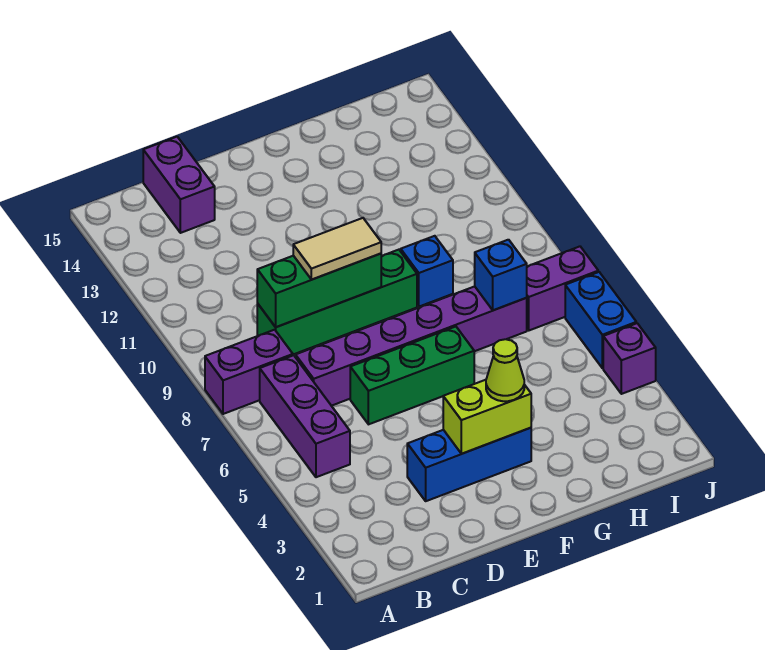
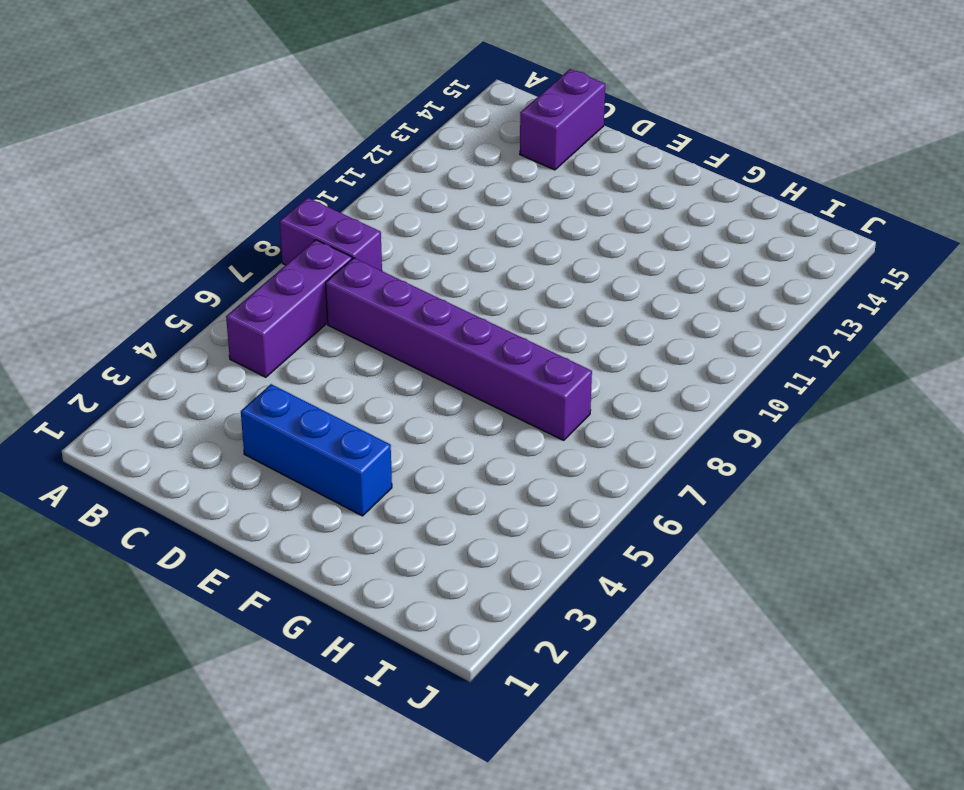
none -> green brick C9:F9 level 1
none -> green brick D6:F6 level 1
none -> blue brick G9 level 1

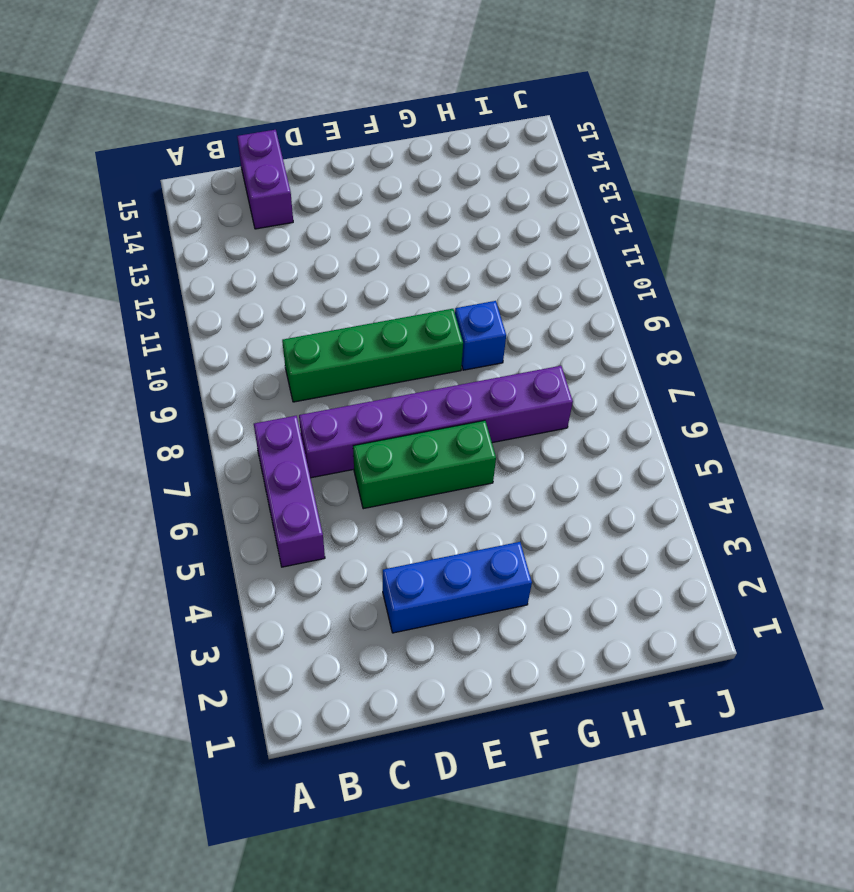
none -> purple brick A8:B8 level 1
none -> purple brick I7:J7 level 1
none -> purple brick J4 level 1

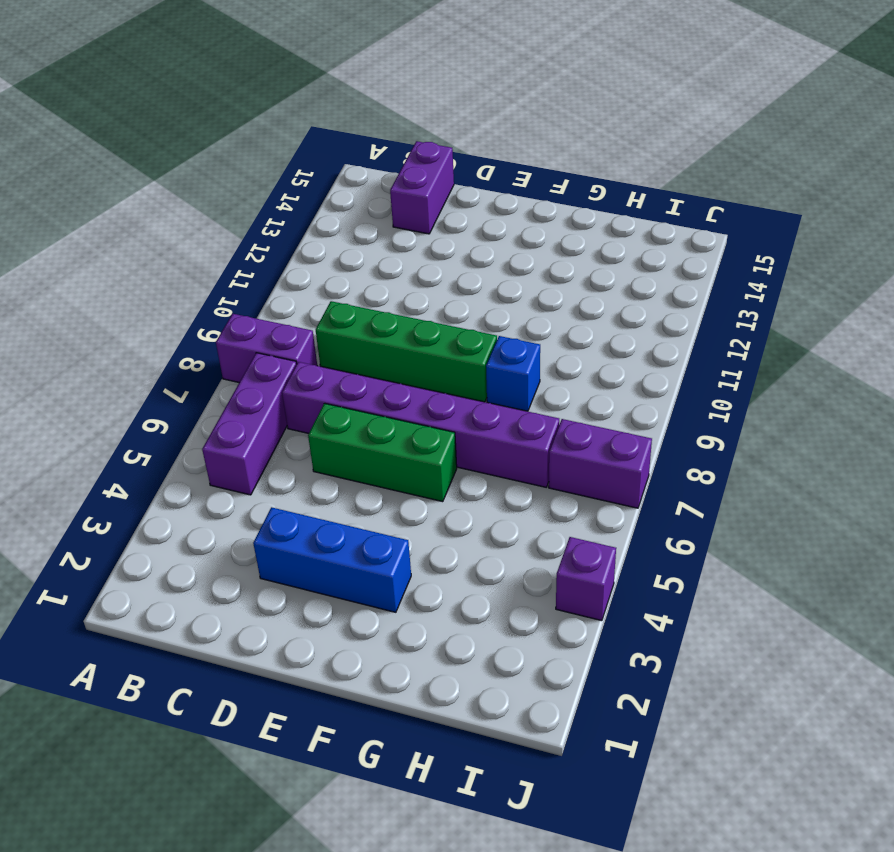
none -> blue brick J5:J6 level 1
none -> green brick C9:E9 level 2
none -> lime brick E3:F3 level 2

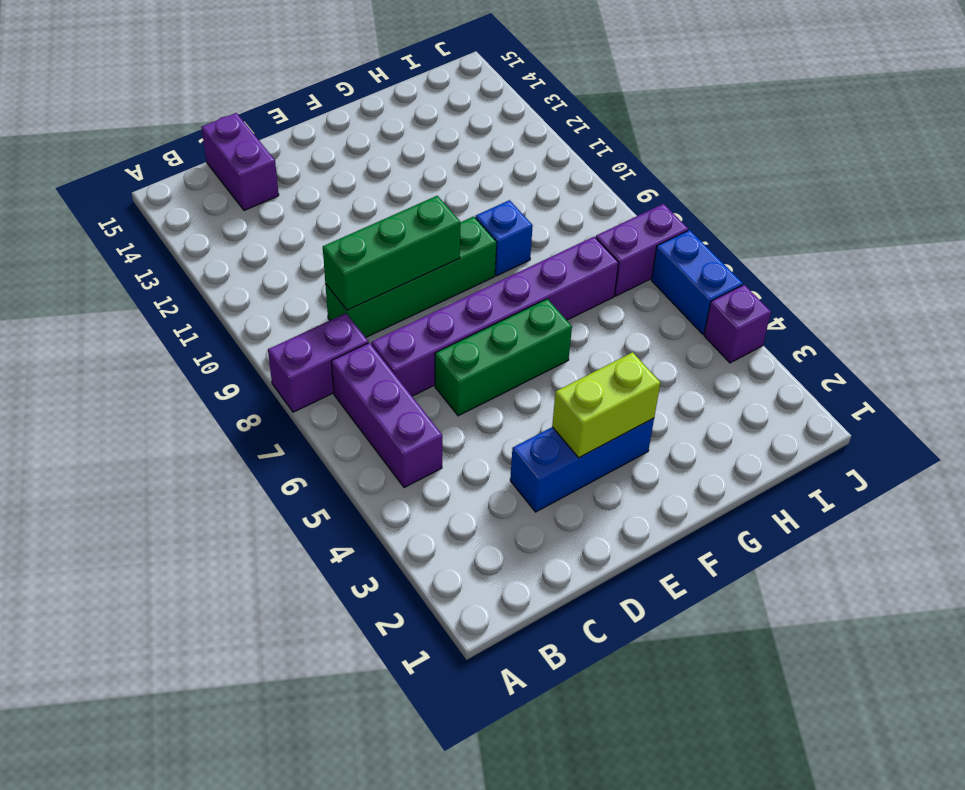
none -> blue brick H7 level 2
none -> tan tile D9:E9 level 3
none -> lime cone F3 level 3

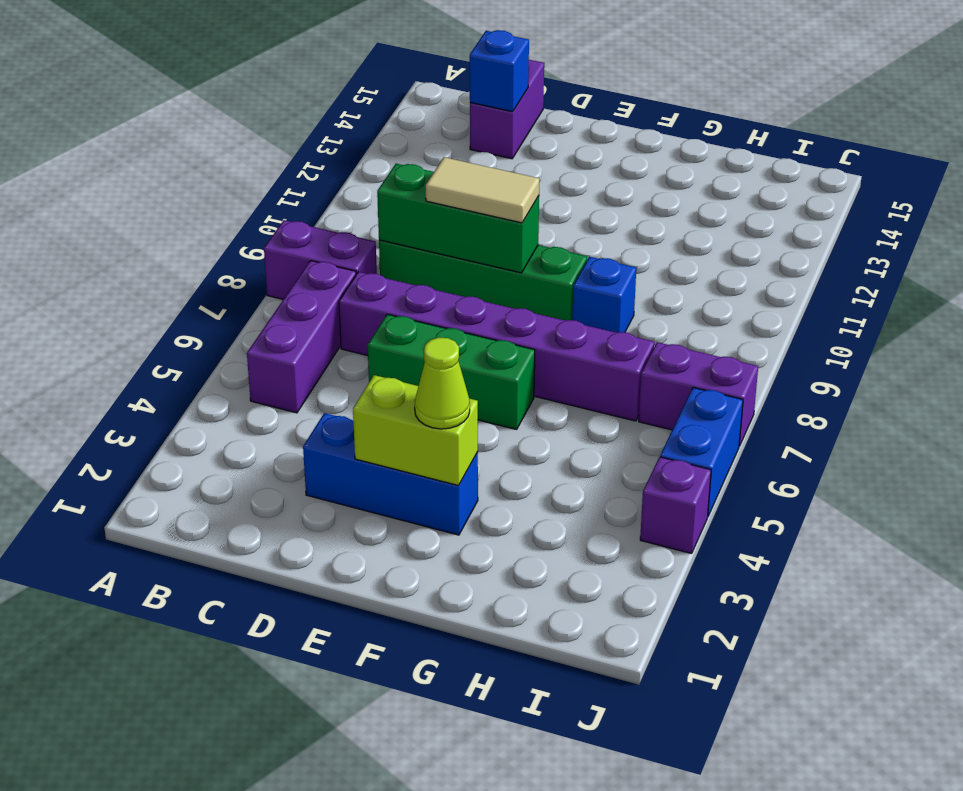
blue brick C14 level 2 -> blue brick H7 level 2

